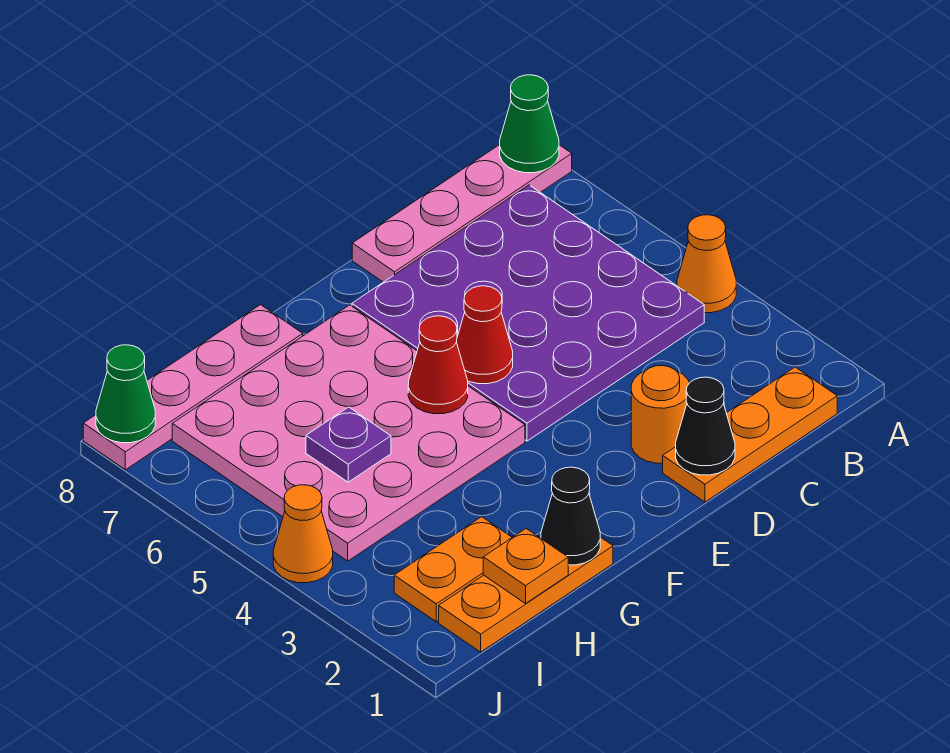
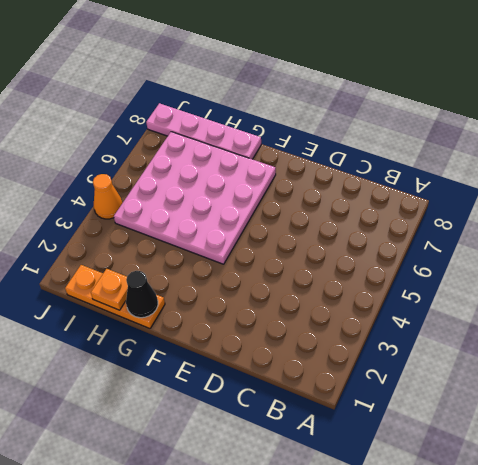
none -> orange cone A4 level 1
none -> pink plate A8:D8 level 1
none -> orange plate B1:D1 level 1

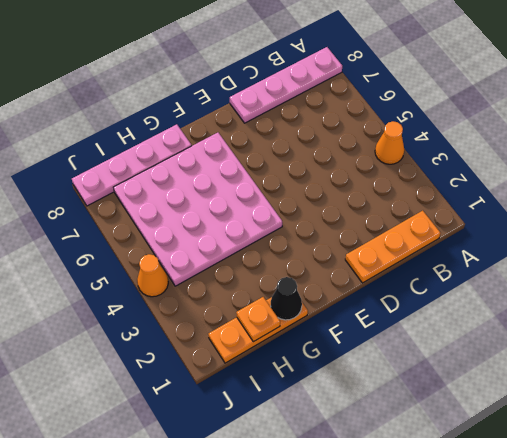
none -> purple plate B4:E7 level 1
none -> orange round brick D2 level 1
none -> orange plate H2:I2 level 1

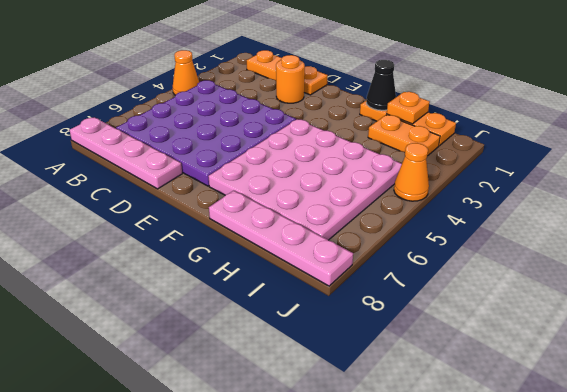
none -> green cone A8 level 2
none -> black cone D1 level 2
none -> red cone E5 level 2

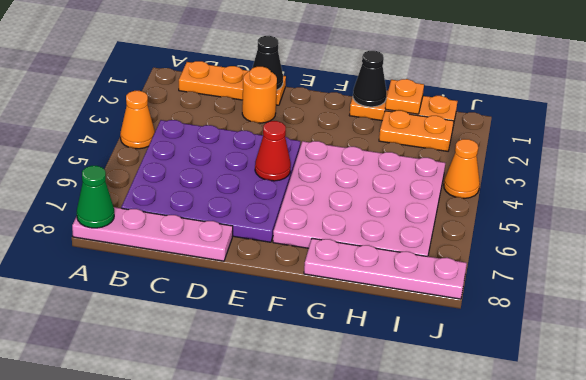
none -> red cone F5 level 2
none -> purple plate H5 level 2
none -> green cone J8 level 2

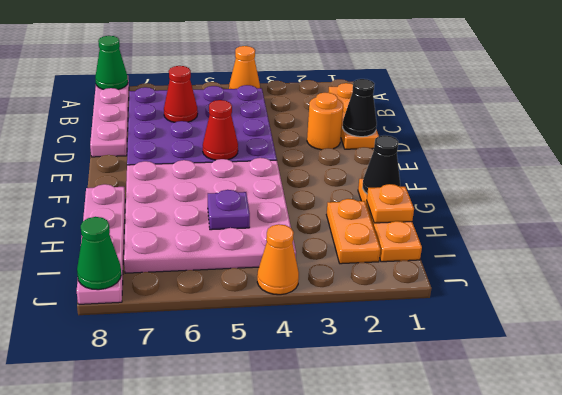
red cone C6 level 2 -> red cone F5 level 2

